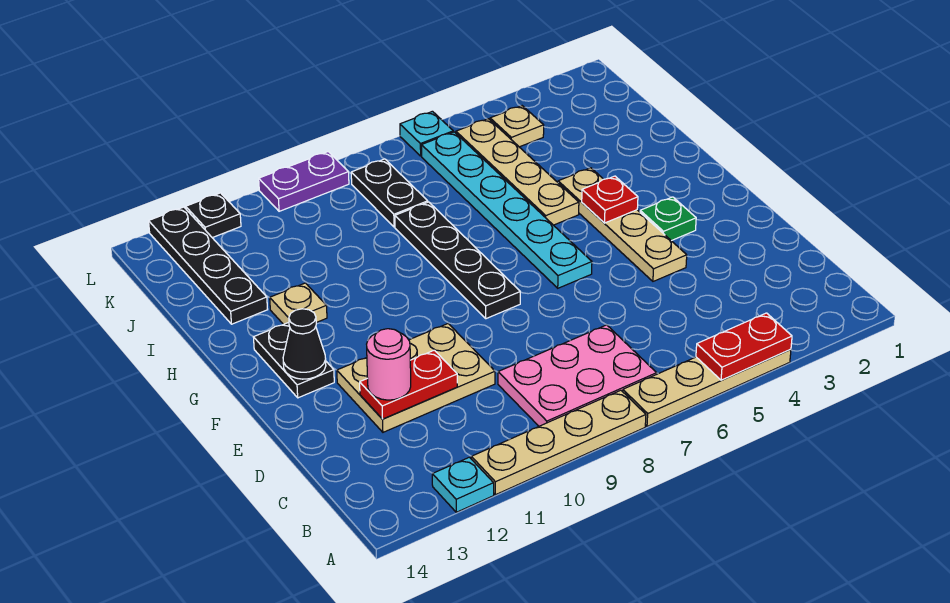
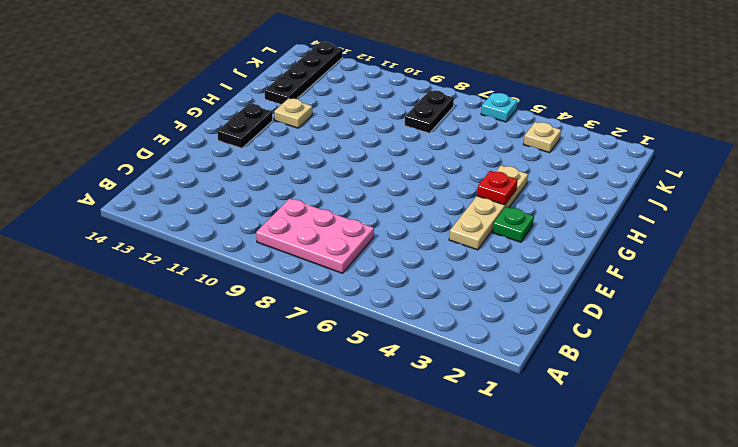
none -> tan plate A4:A7 level 1
none -> tan plate A8:A11 level 1
none -> cyan plate A12 level 1

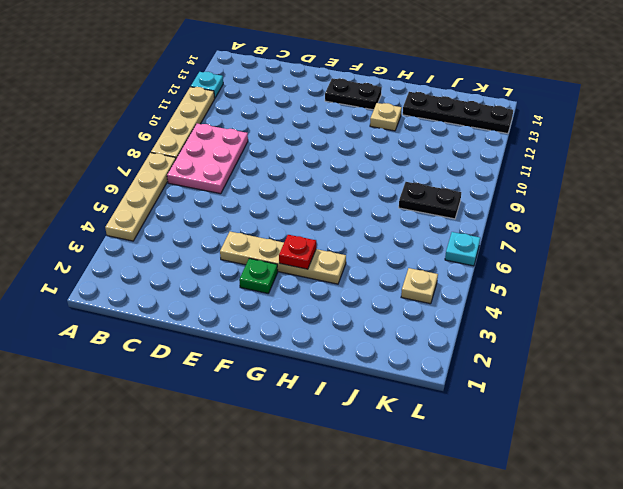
none -> tan plate D10:E12 level 1
none -> cyan plate F6:K6 level 1
none -> black plate F8:I8 level 1

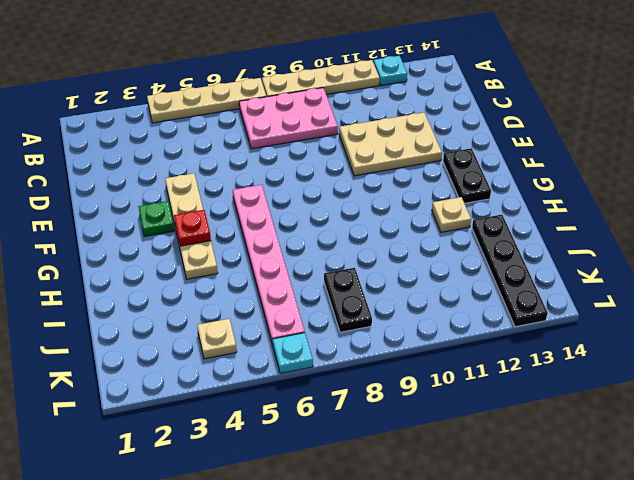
pink plate F6:K6 level 1 -> cyan plate F6:K6 level 1
none -> black plate F8:I8 level 1
none -> tan plate H5:K5 level 1
none -> purple plate L9:L10 level 1

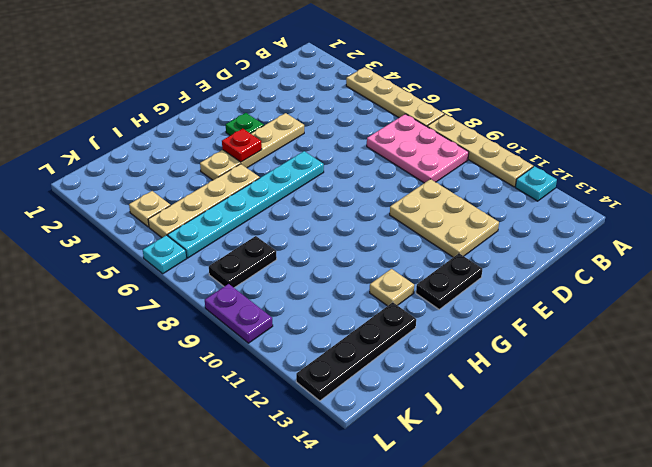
none -> black plate F8:I8 level 1
none -> black plate L12 level 1
none -> red plate A4:A5 level 2

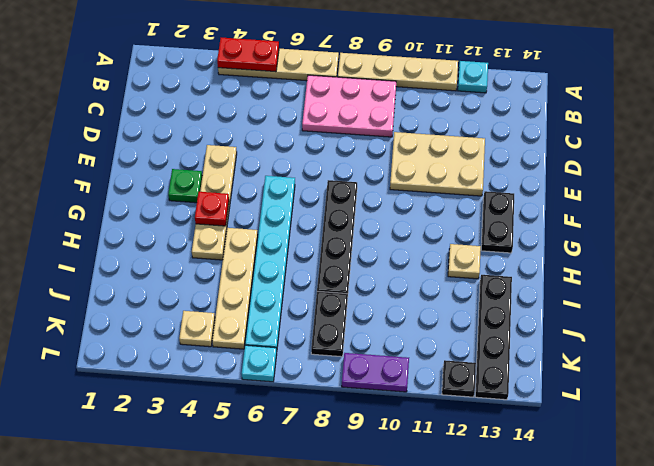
none -> red plate D11:D12 level 2
none -> black cone F13 level 2
none -> pink round brick D12 level 3

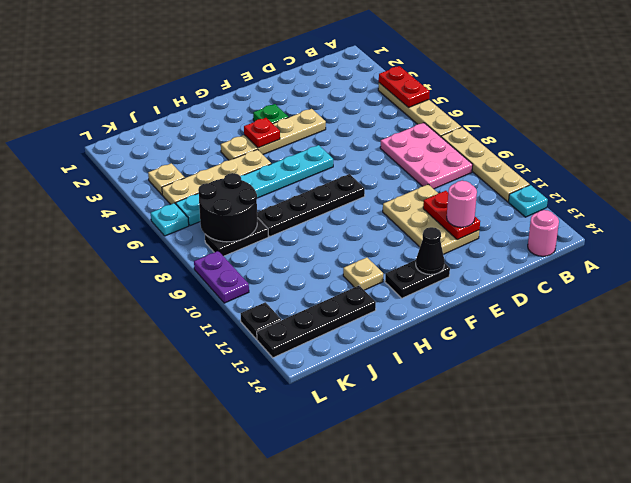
pink round brick B14 level 1 -> none
black round brick J7:K8 level 2 -> none

